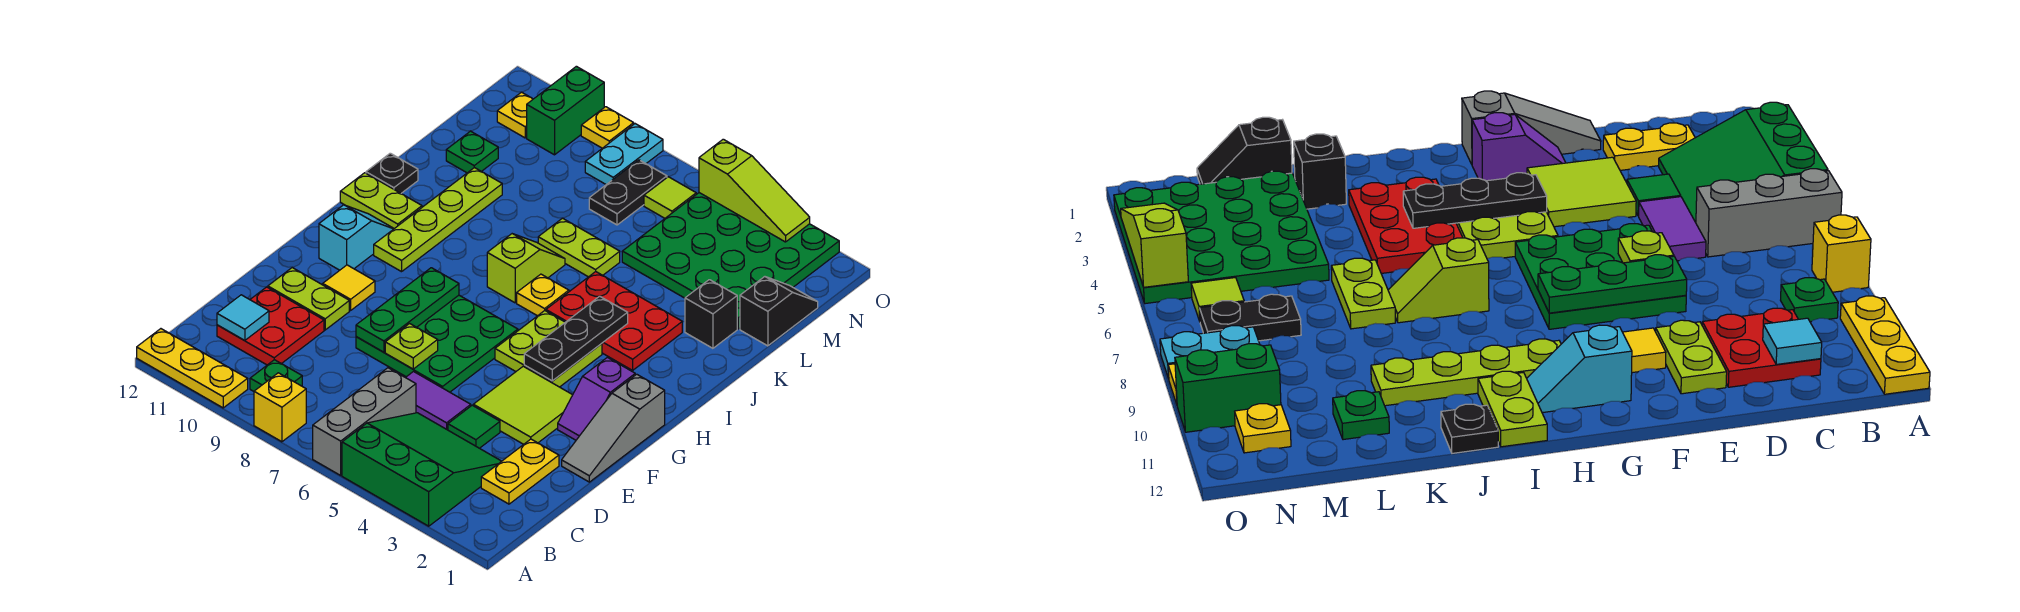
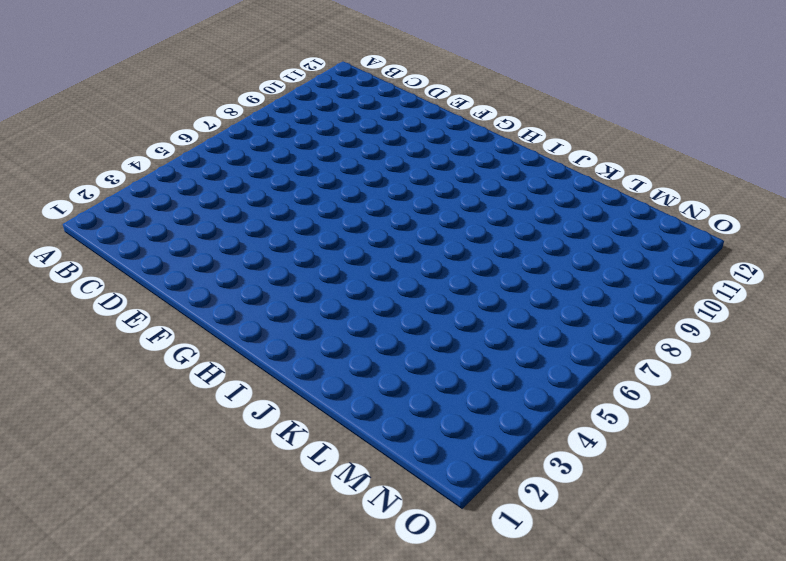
none -> green slope A3:C5 level 1 top A
none -> grey brick A6:C6 level 1
none -> yellow brick A8 level 1
none -> yellow plate A10:A12 level 1

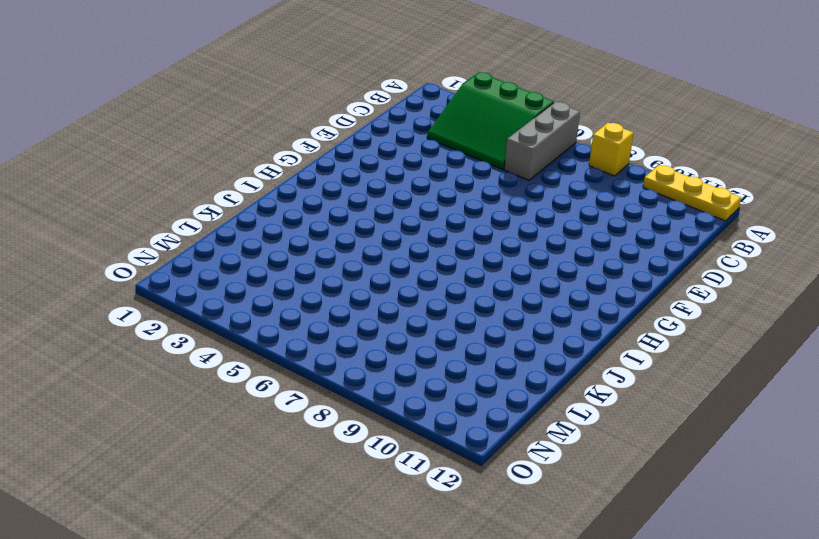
none -> green plate B9 level 1
none -> yellow plate C2:D2 level 1
none -> red plate C10:D11 level 1
none -> green tile D4 level 1

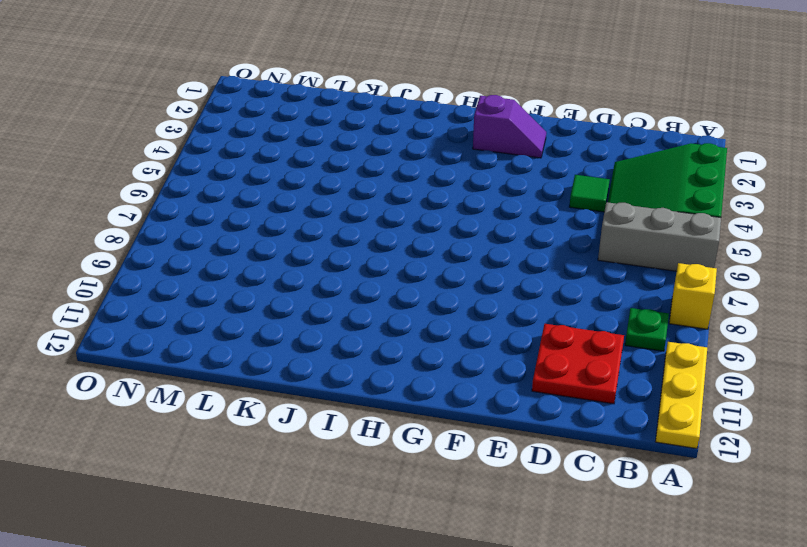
none -> yellow plate C2:D2 level 1
none -> purple tile D5:D6 level 1
none -> grey slope E1:G1 level 1 top G
none -> lime tile E3:F4 level 1

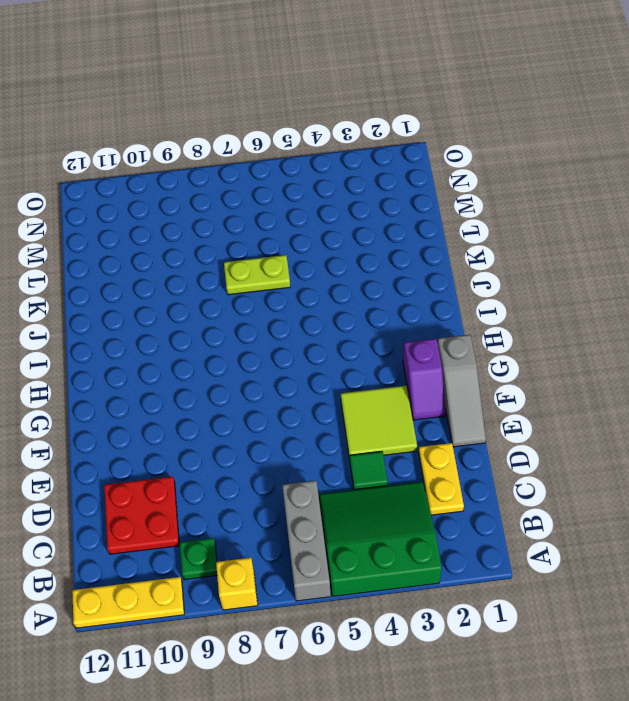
none -> purple tile D5:D6 level 1
none -> green plate E6:G8 level 1
none -> lime plate E10:E11 level 1
none -> yellow tile F10 level 1

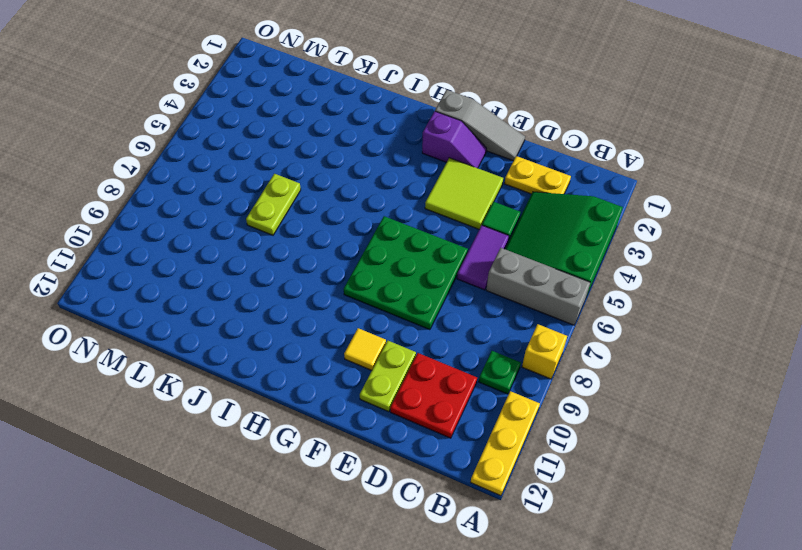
none -> lime plate G4:H5 level 1
none -> cyan slope G11:H11 level 1 top G
none -> lime plate H10:K10 level 1
none -> red plate I3:J5 level 1

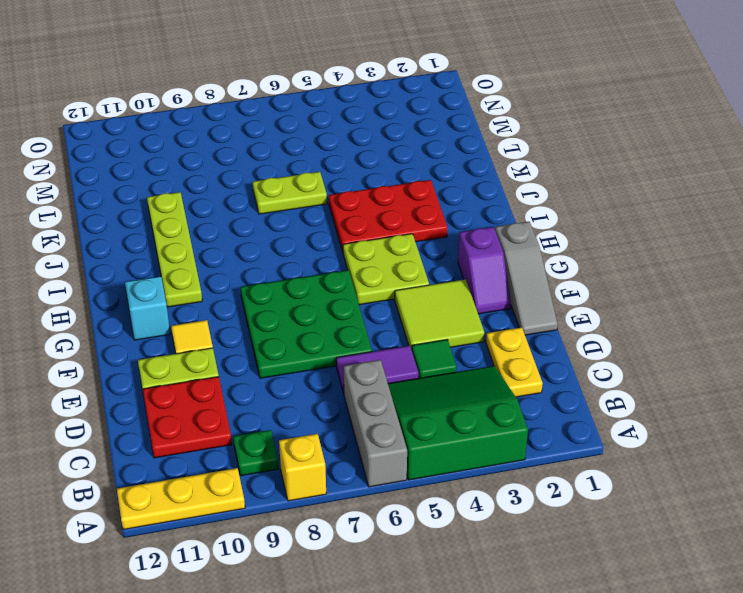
none -> yellow plate I6 level 1
none -> lime slope I7:J7 level 1 top I
none -> lime plate I11:I12 level 1
none -> black plate J12 level 1

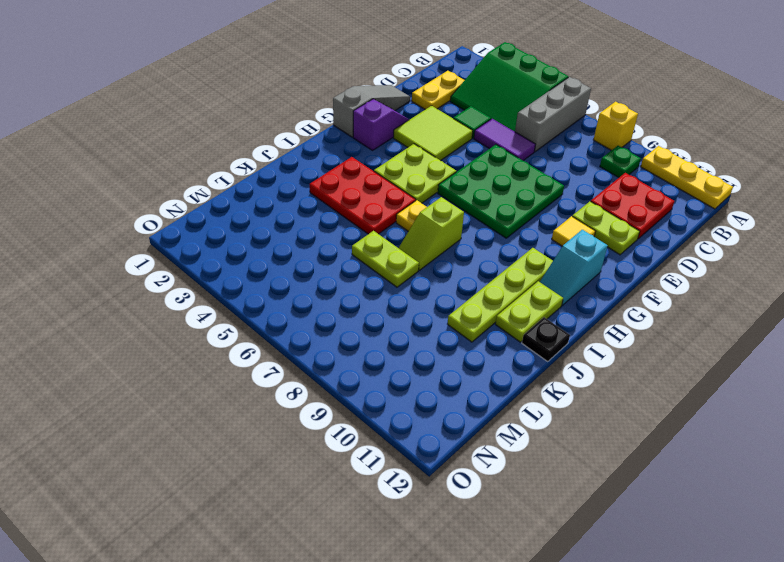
lime plate I11:J11 level 1 -> lime plate I11:I12 level 1
none -> black brick K2 level 1
none -> black slope L1:M1 level 1 top L
none -> green plate L2:O5 level 1
none -> green plate L11 level 1

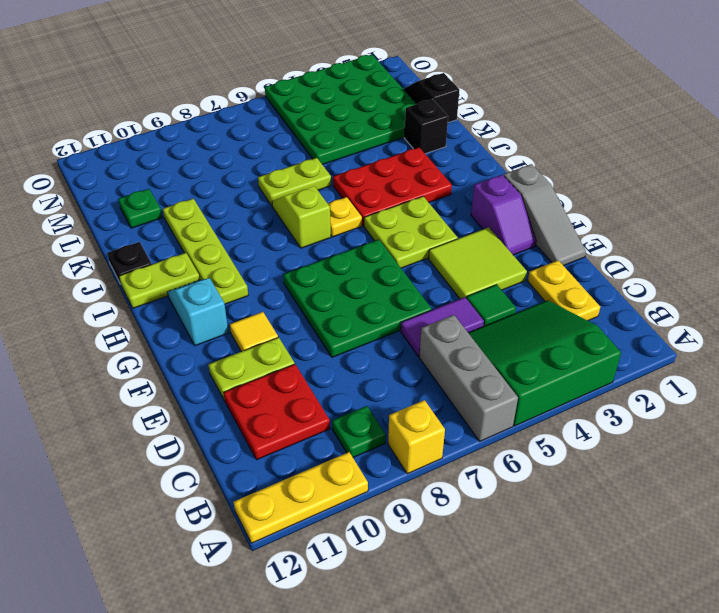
none -> black plate M7:N7 level 1
none -> lime tile N6 level 1
none -> cyan plate N8:O8 level 1
none -> green brick N10:O10 level 1

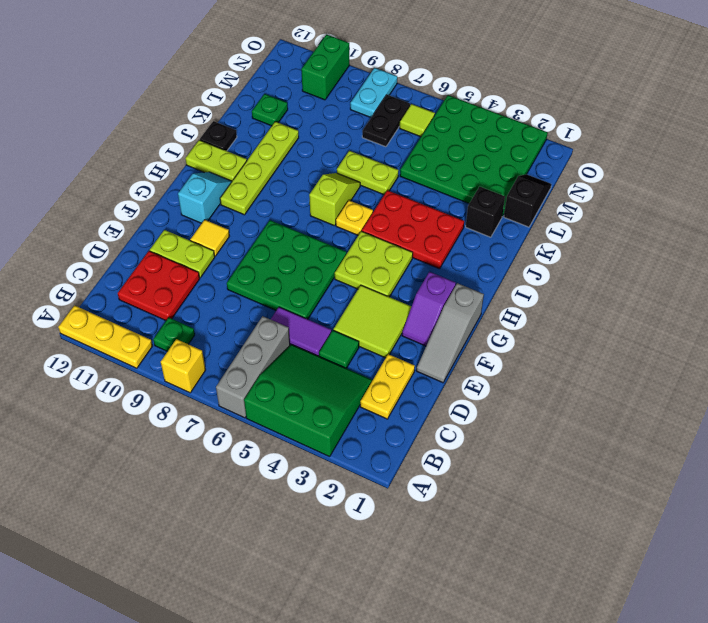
none -> yellow plate N11 level 1
none -> yellow plate O9 level 1
none -> cyan tile C11 level 2
none -> lime plate E7 level 2

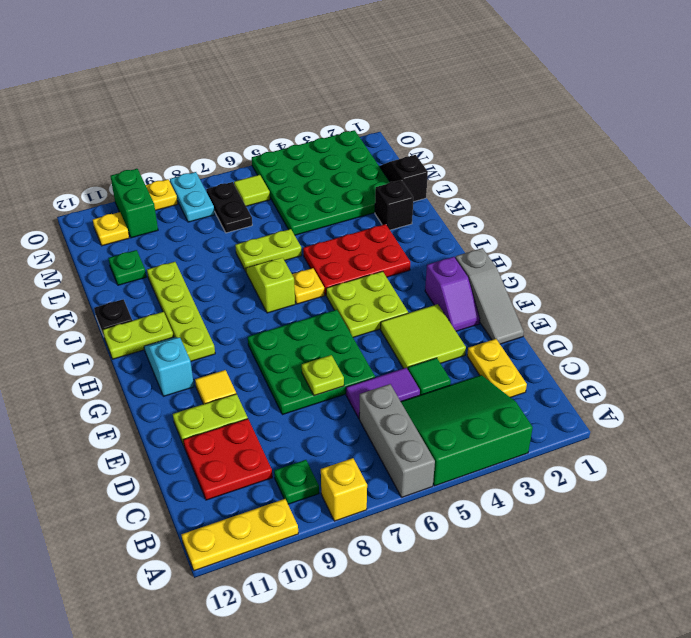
none -> cyan tile C11 level 2
none -> green plate E8:G8 level 2
none -> black plate G4:I4 level 2
none -> lime slope O3:O5 level 2 top 5

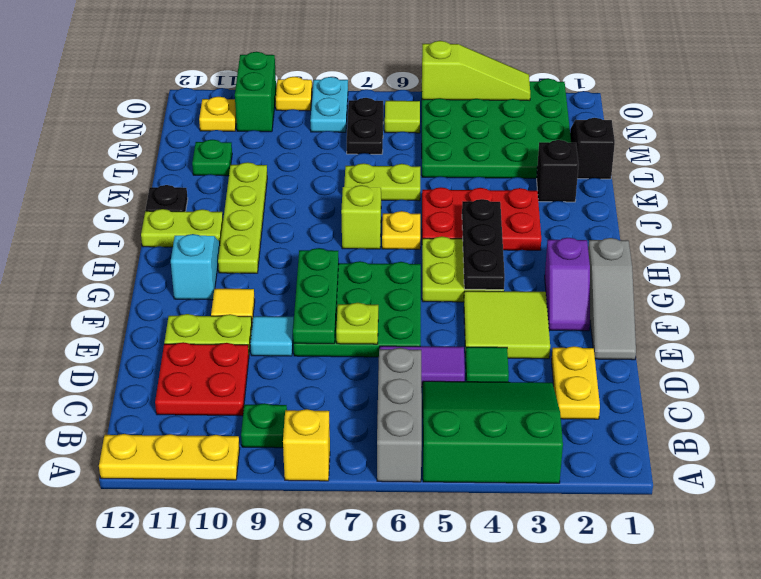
cyan tile E9 level 1 -> cyan tile C11 level 2

